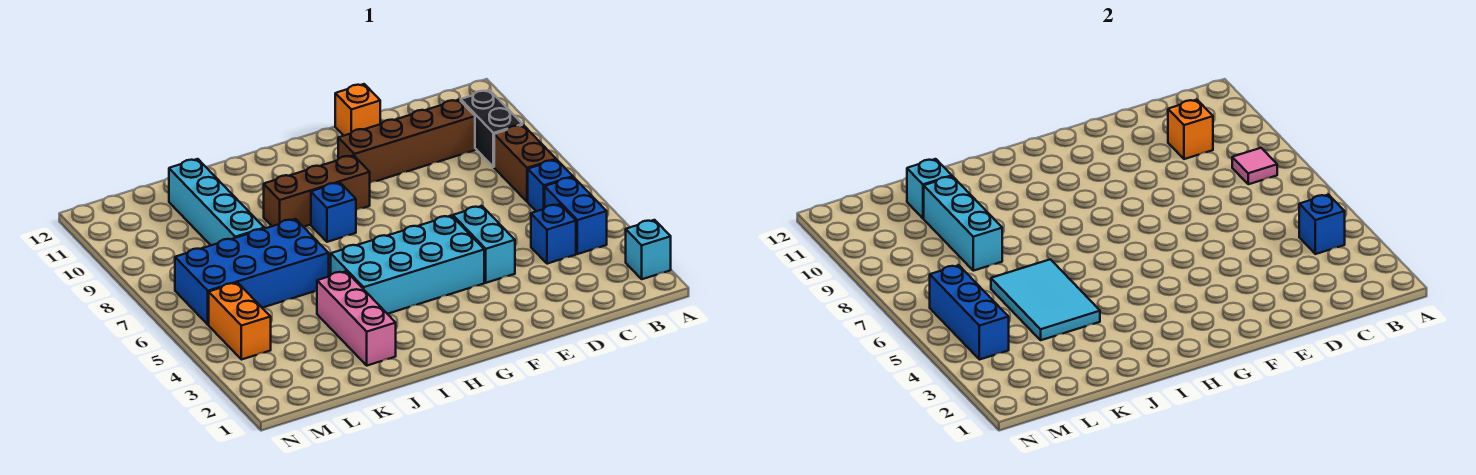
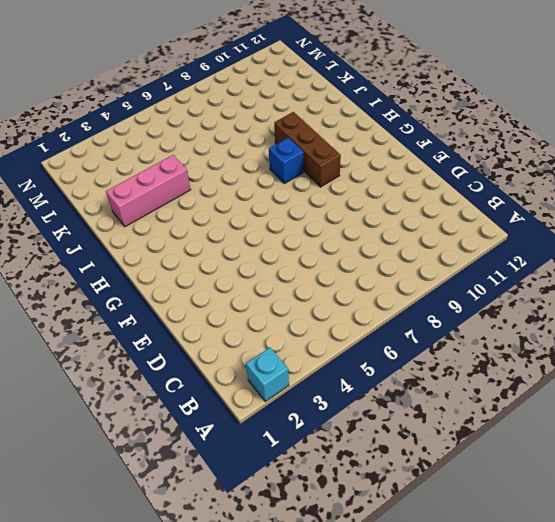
none -> blue brick B4:B5 level 1
none -> blue brick B6 level 1
none -> brown brick B7:B8 level 1

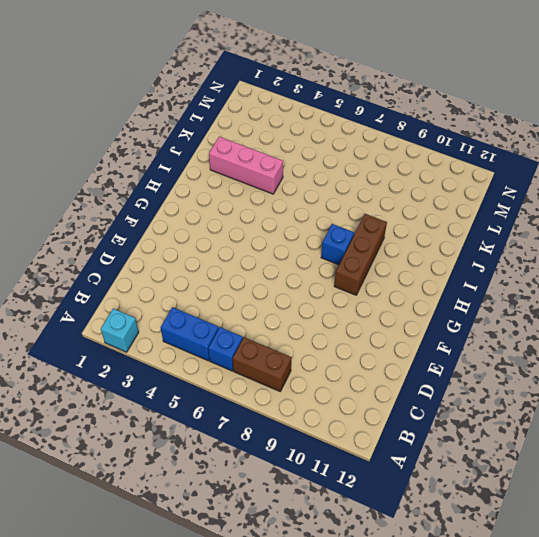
none -> black brick B9:B10 level 1
none -> blue brick C4 level 1
none -> brown brick C10:F10 level 1

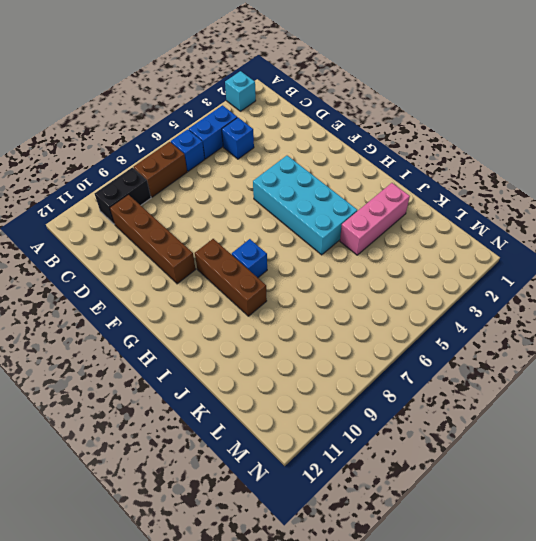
none -> cyan brick E4:E5 level 1
none -> orange brick E12 level 1
none -> blue brick J6:M7 level 1

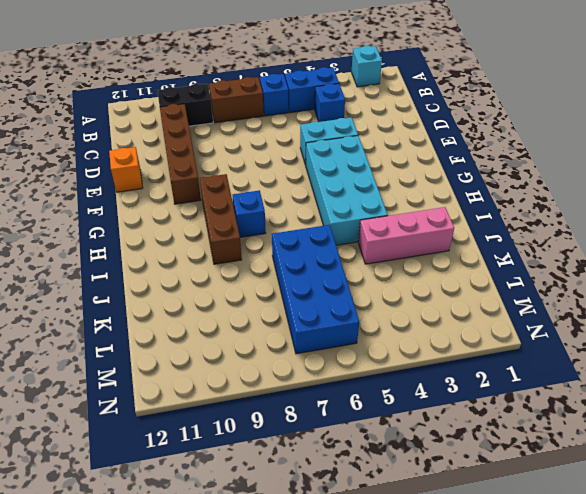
none -> cyan brick K8:K11 level 1
none -> orange brick M4:M5 level 1
none -> blue brick B4 level 2

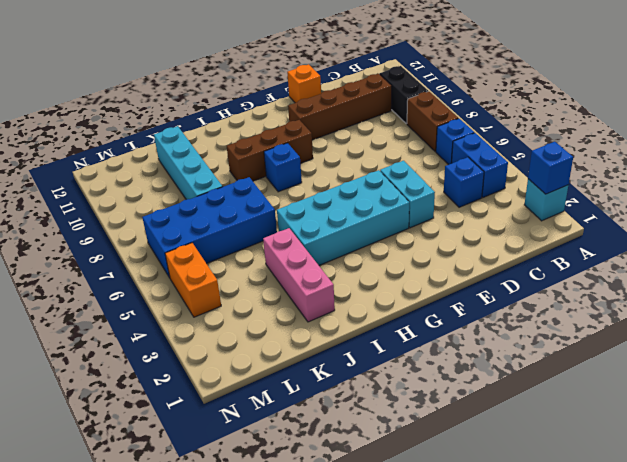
blue brick A2 level 2 -> blue brick B4 level 2
none -> pink tile B8 level 2
none -> orange brick C10 level 2
none -> cyan tile J4:K6 level 2

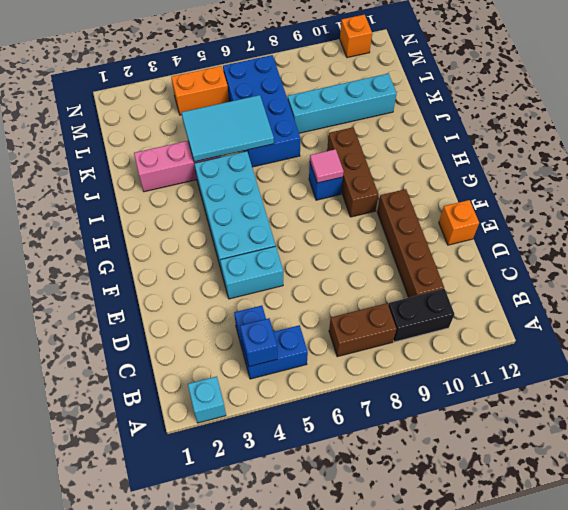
pink tile H8 level 2 -> pink tile B8 level 2
orange brick N11 level 1 -> orange brick C10 level 2
none -> blue brick B6 level 1
none -> cyan brick K8:K10 level 2
none -> cyan brick K11 level 2

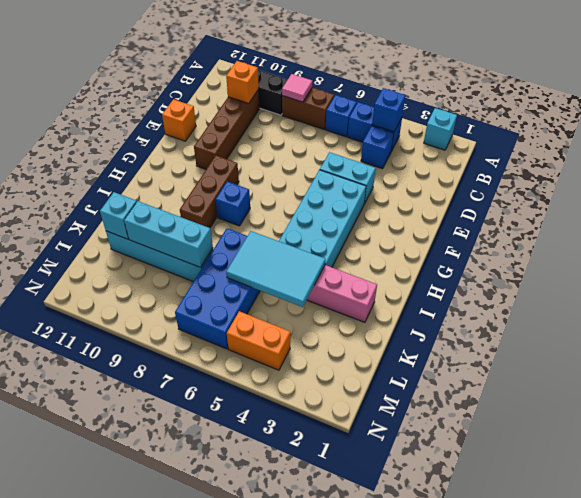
none -> blue brick M4:M6 level 2

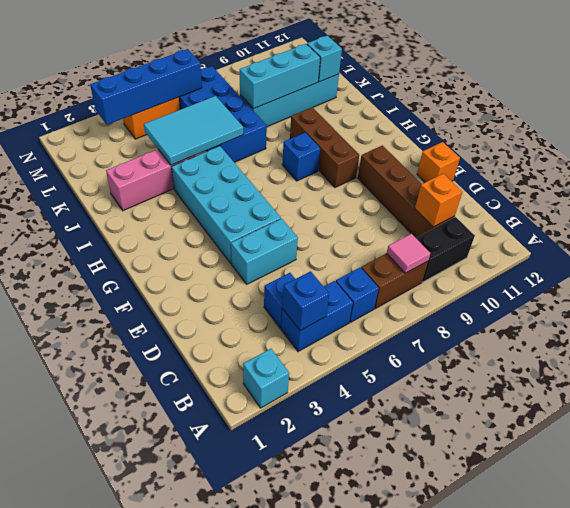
blue brick M3:M6 level 2 -> blue brick M4:M6 level 2

